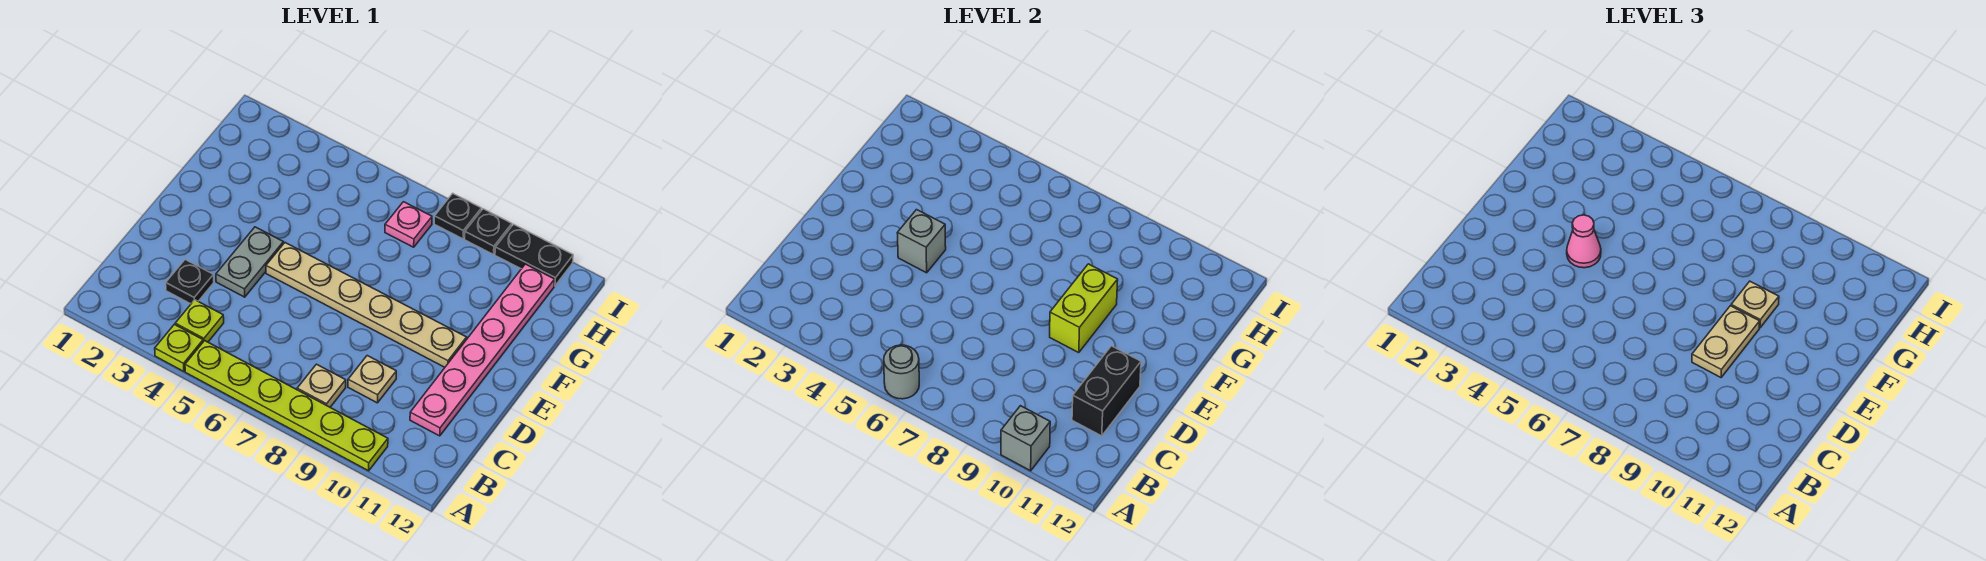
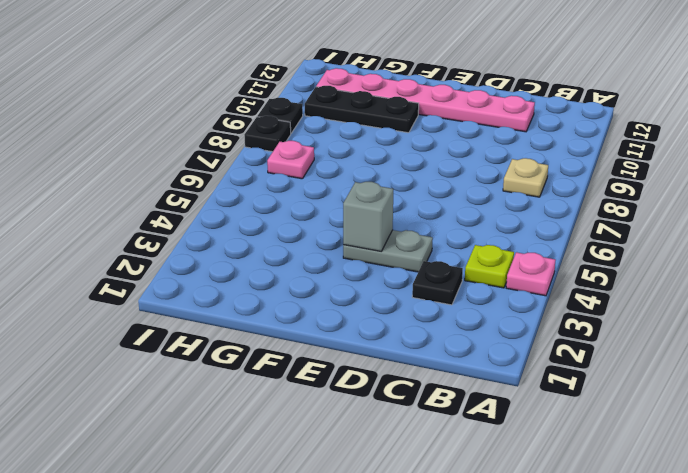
pink plate A4 level 1 -> lime plate A4 level 1
black plate F10:H10 level 1 -> none
none -> lime plate A5:A10 level 1
none -> tan plate C9 level 1
none -> tan plate E5:E10 level 1

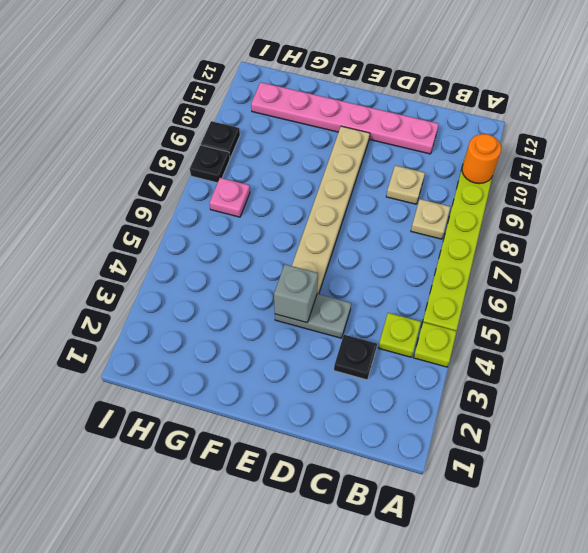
orange round brick A10 level 2 -> grey brick A10 level 2
none -> black plate I10:I11 level 1
none -> grey round brick A6 level 2
none -> black brick C11:D11 level 2

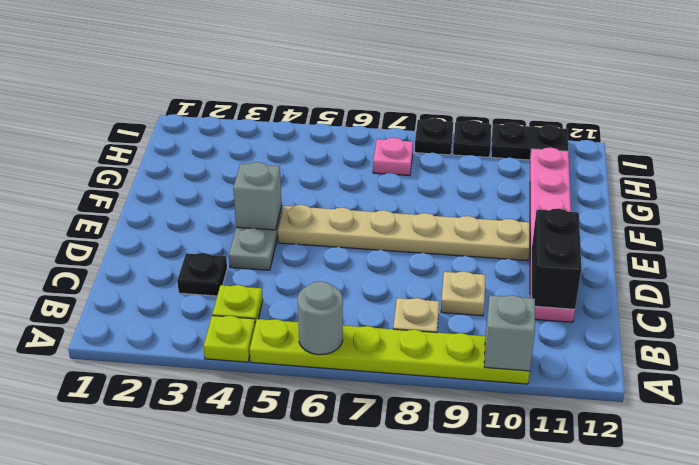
none -> lime brick E9:F9 level 2
none -> tan plate D9:E9 level 3
none -> pink cone E4 level 3

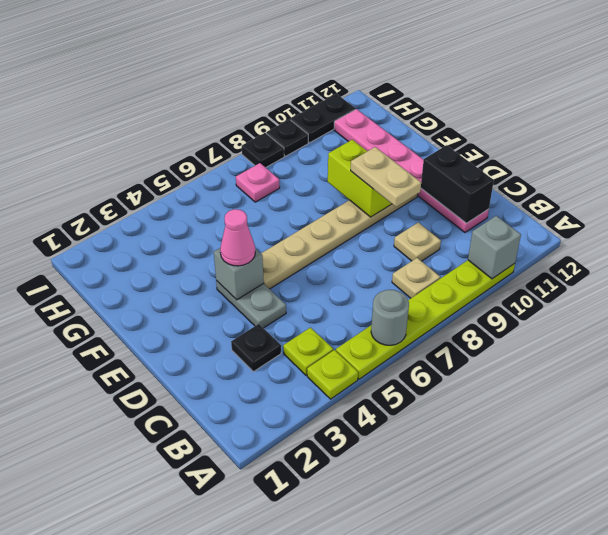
none -> tan plate F9 level 3

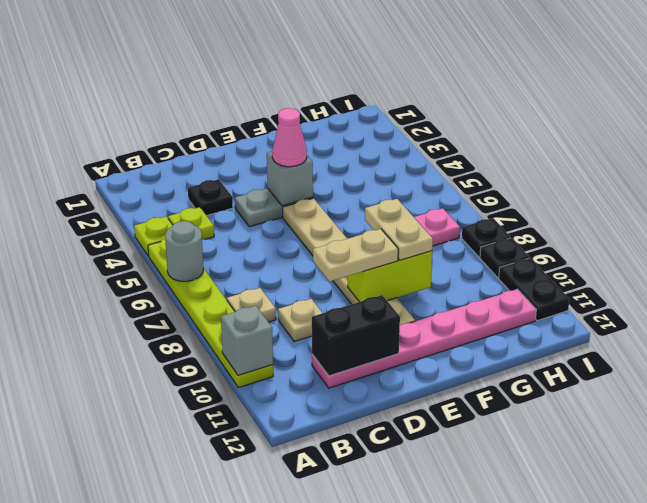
tan plate F8:F9 level 3 -> tan plate F9 level 3

